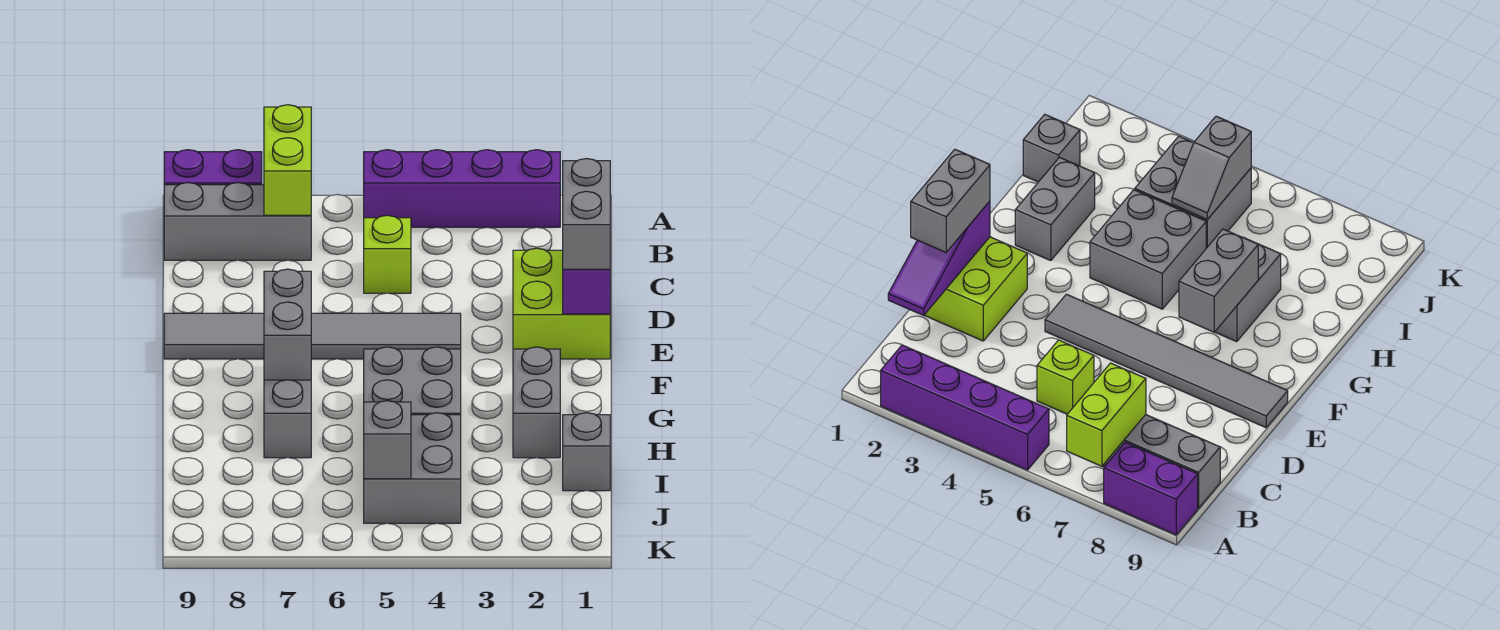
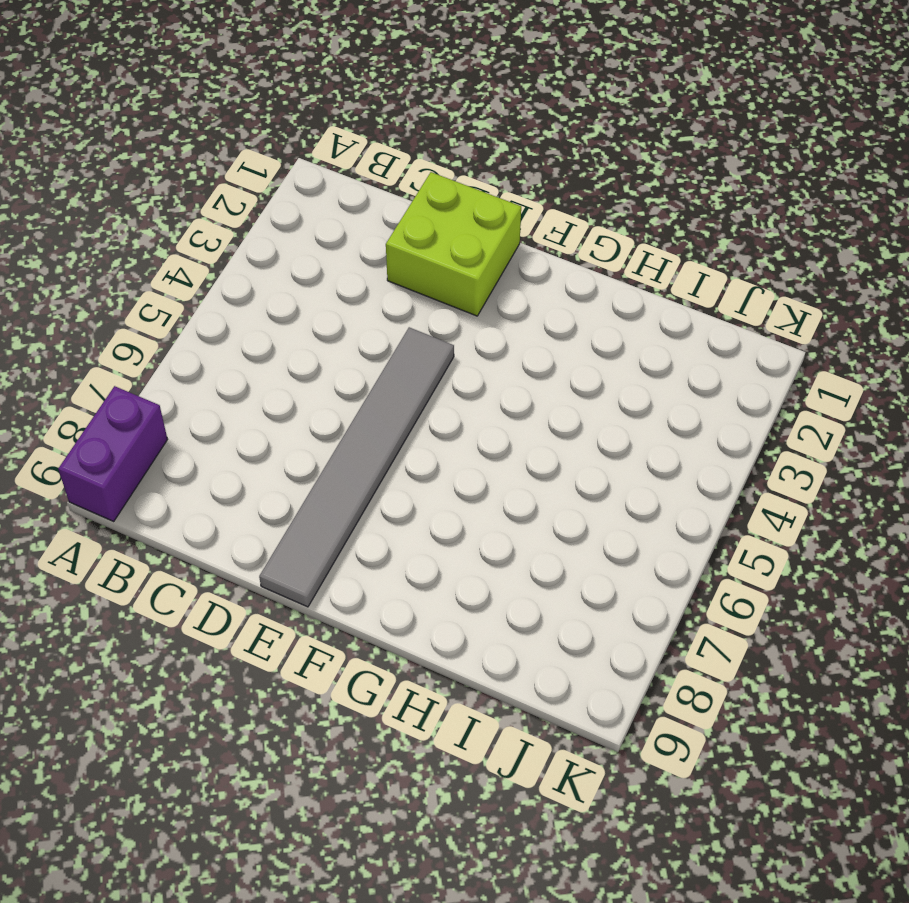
none -> purple brick A2:A5 level 1
none -> grey brick B7:B9 level 1
none -> lime brick C5 level 1

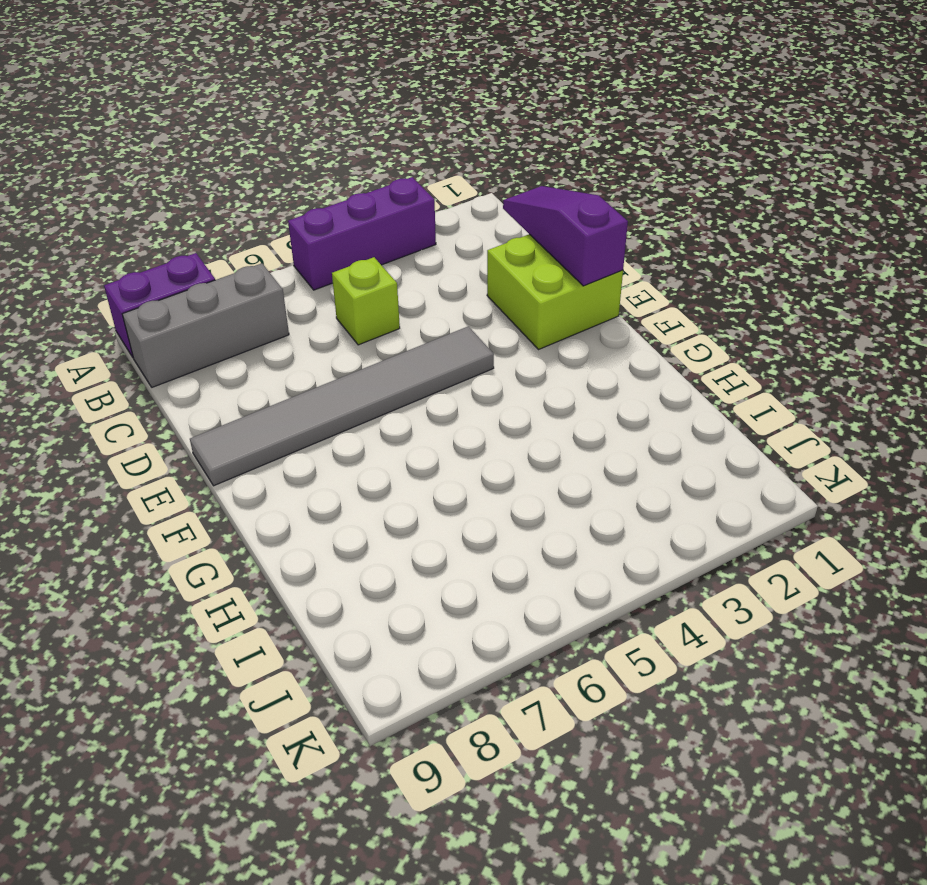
purple brick A3:A5 level 1 -> purple brick A2:A5 level 1
none -> grey brick G2:H2 level 1
none -> grey brick G4:H5 level 1
none -> grey brick G7:H7 level 1

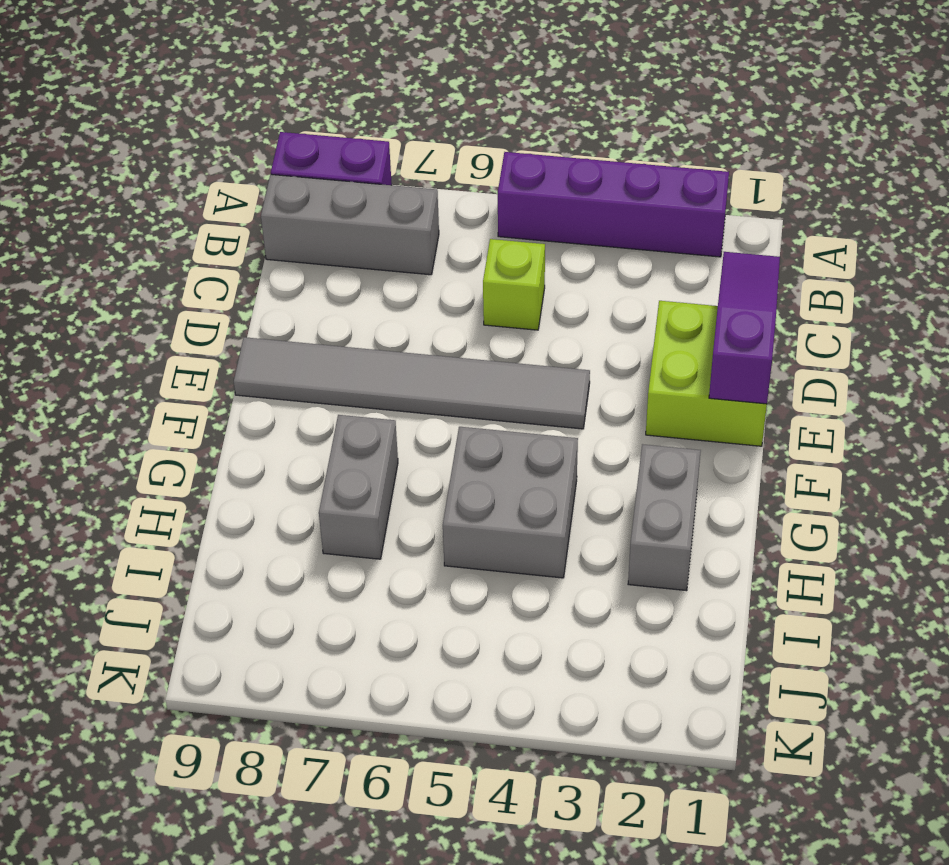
none -> grey brick I1 level 1
none -> grey brick I4:J5 level 1
none -> lime brick A7:B7 level 2

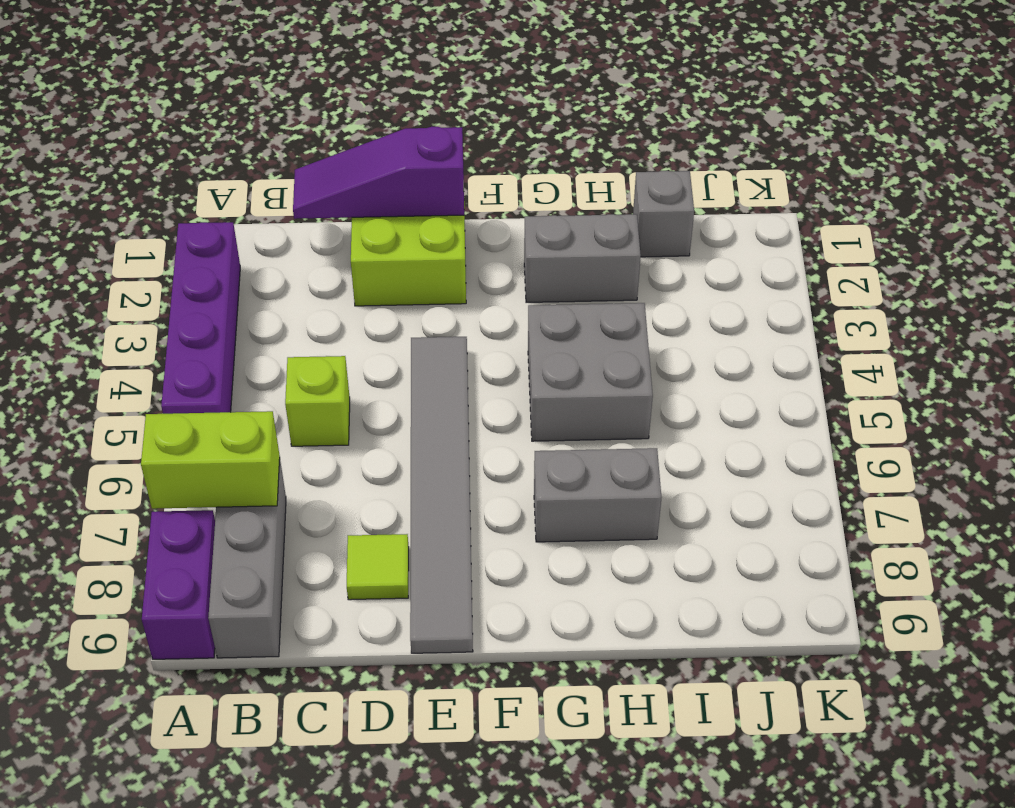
lime tile D8 level 1 -> none
none -> grey brick I4:J5 level 1
none -> grey brick F7:G7 level 2
none -> grey slope I5:J5 level 2 top J

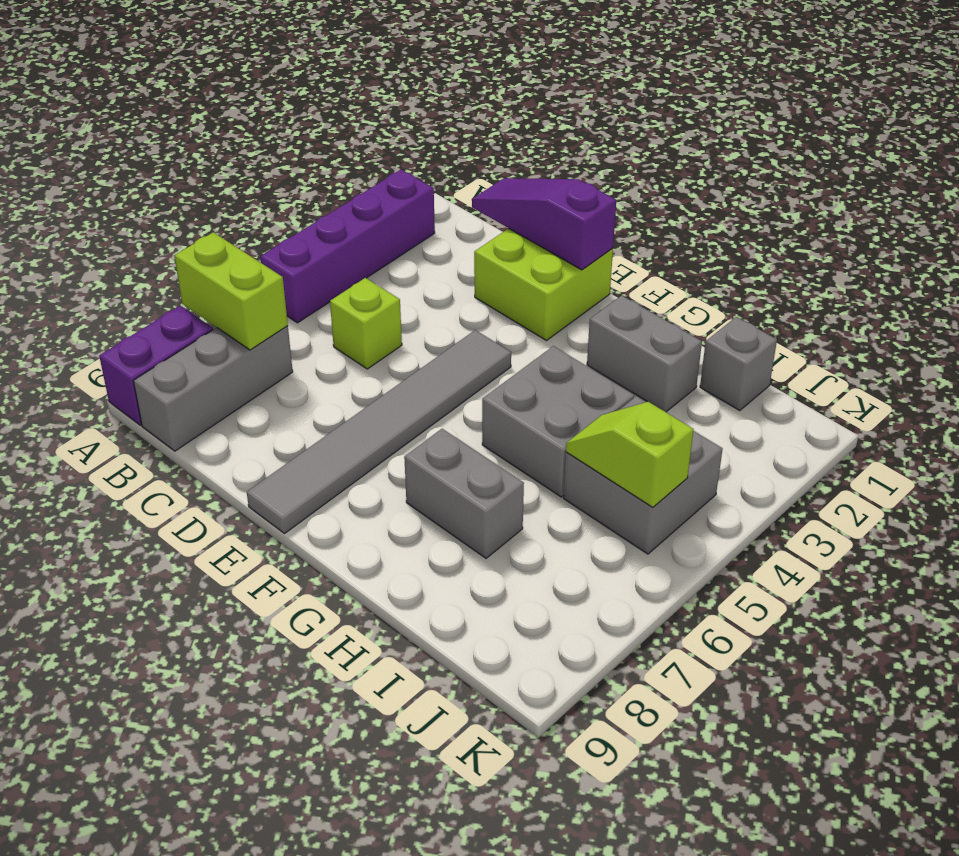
lime slope I5:J5 level 2 top J -> grey slope I5:J5 level 2 top J
none -> grey brick F7:G7 level 2
none -> grey brick D1:E1 level 3

